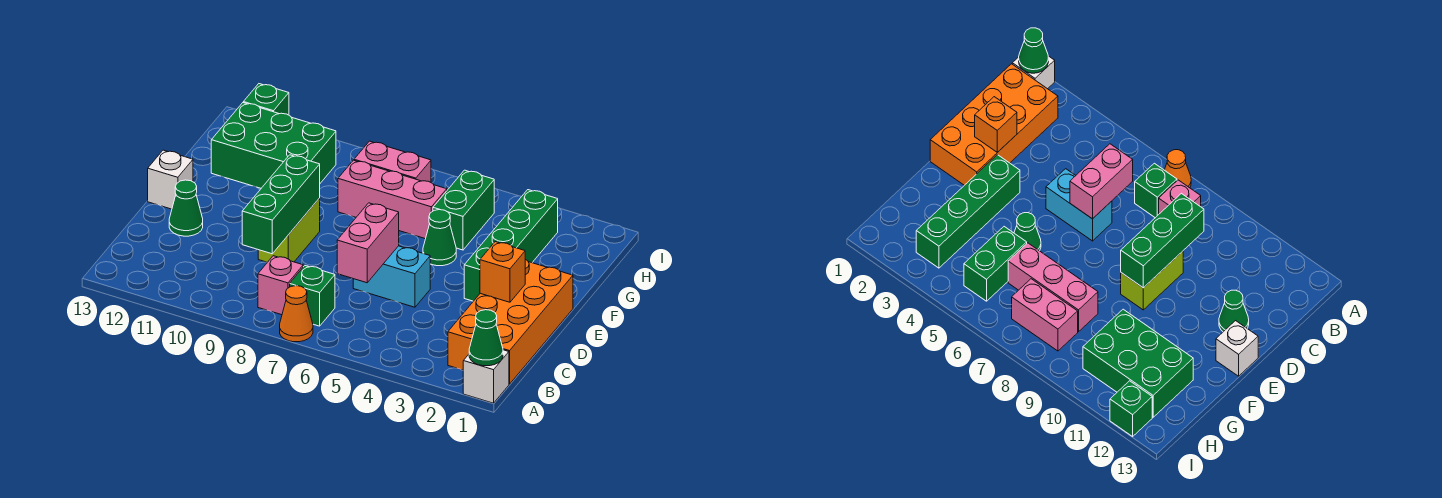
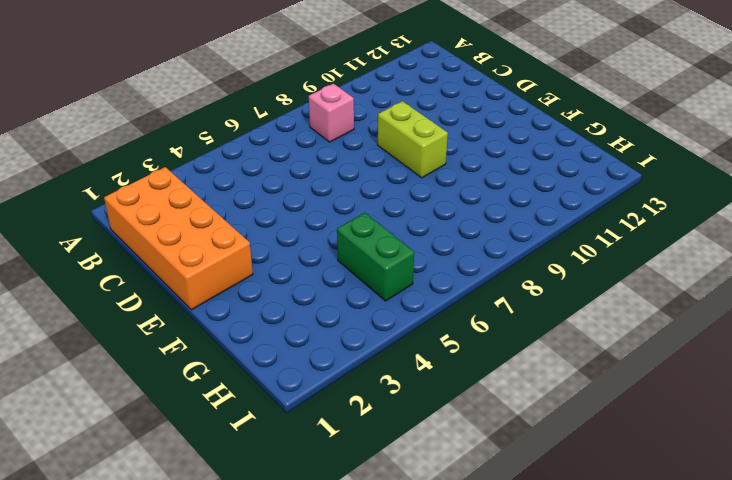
none -> white brick A1 level 1
none -> orange cone A7 level 1
none -> green brick B7 level 1

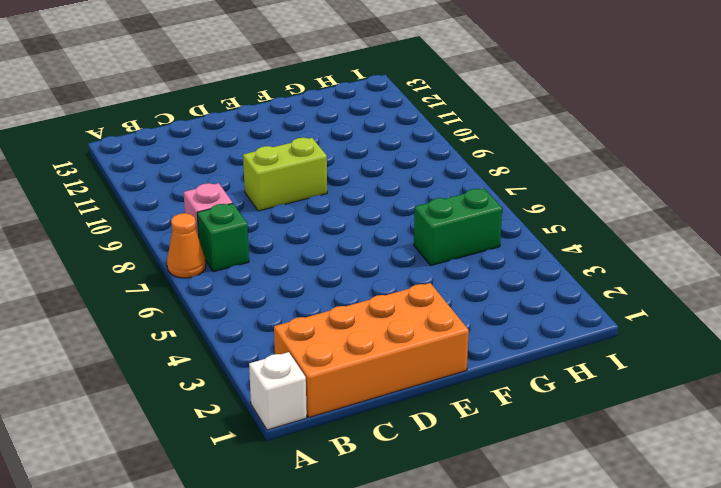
none -> cyan brick D5:D6 level 1
none -> green cone D12 level 1
none -> green brick E3:H3 level 1

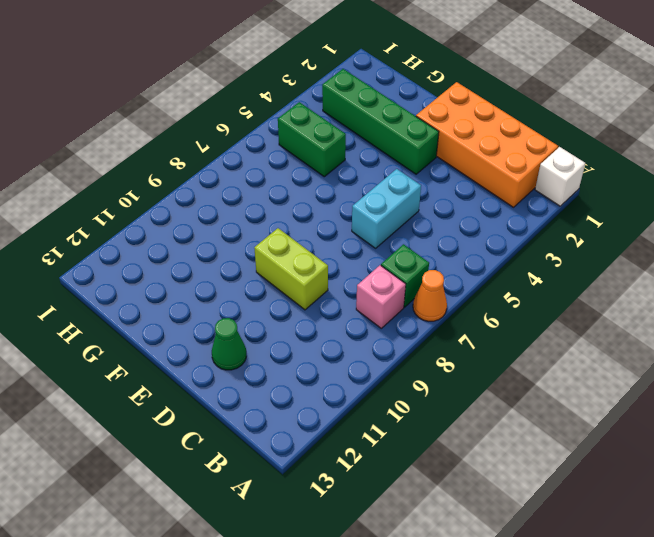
none -> white brick E13 level 1
none -> green cone F5 level 1
none -> pink brick G6:G8 level 1

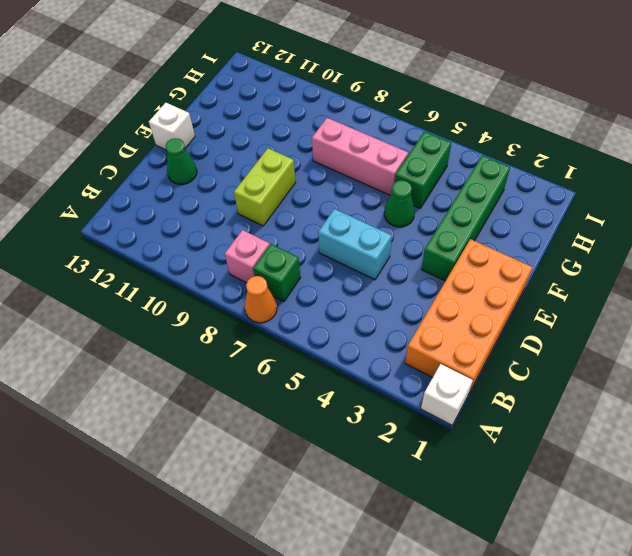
none -> green brick G10:H12 level 1
none -> pink brick H7:H8 level 1
none -> green brick I12 level 1

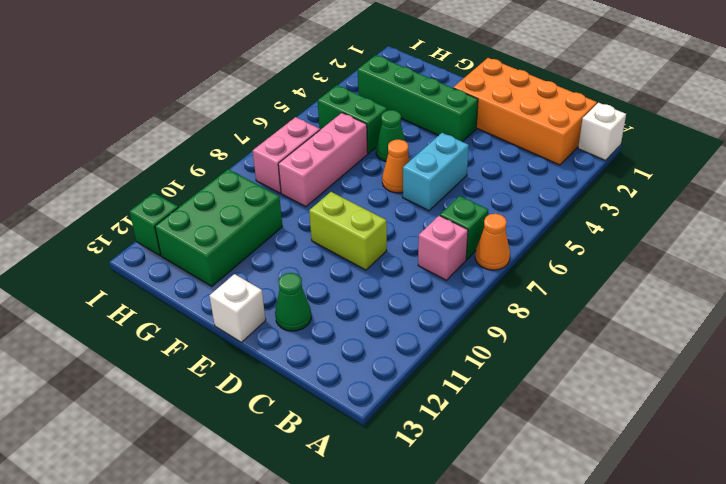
orange cone E6 level 1 -> none
none -> green cone A1 level 2
none -> pink brick C6:D6 level 2
none -> green brick C9:E9 level 2

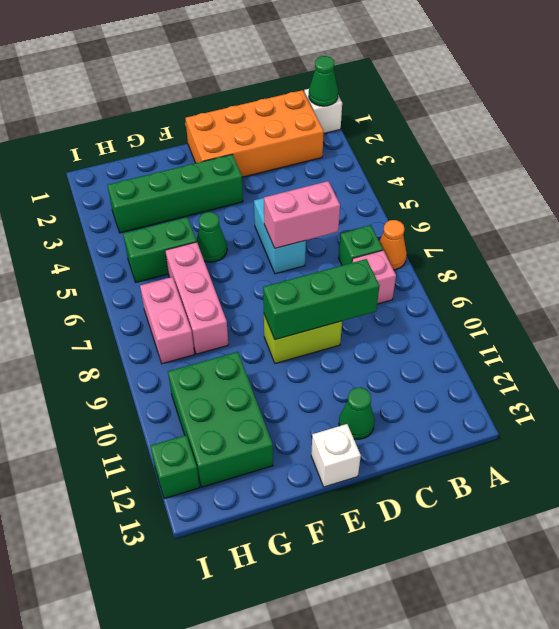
none -> orange brick D2 level 2

